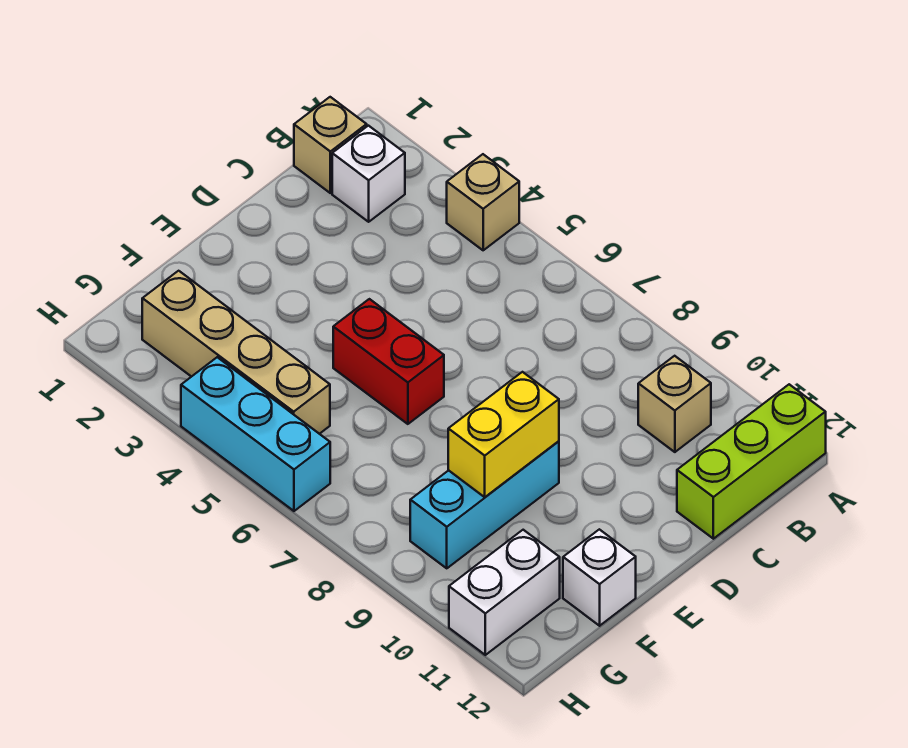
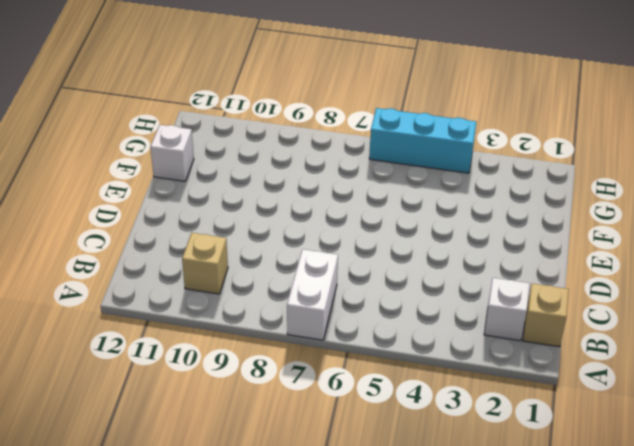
white brick A7:B7 level 1 -> white brick G11:H11 level 1
none -> tan brick A4 level 1
none -> lime brick A12:C12 level 1
none -> red brick E5:E6 level 1

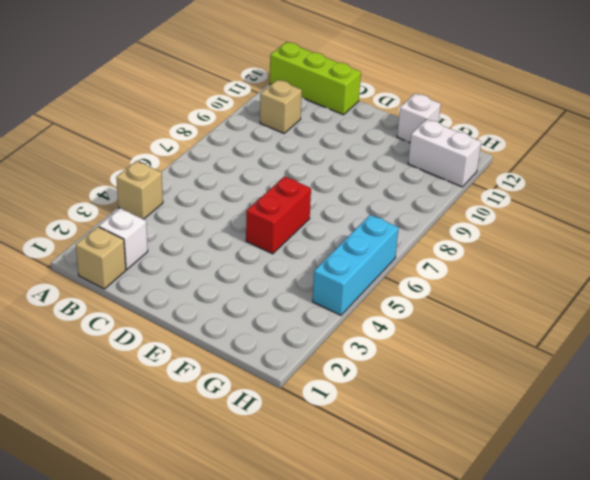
none -> cyan brick E9:G9 level 1
none -> tan brick G2:G5 level 1
none -> yellow brick E9:F9 level 2

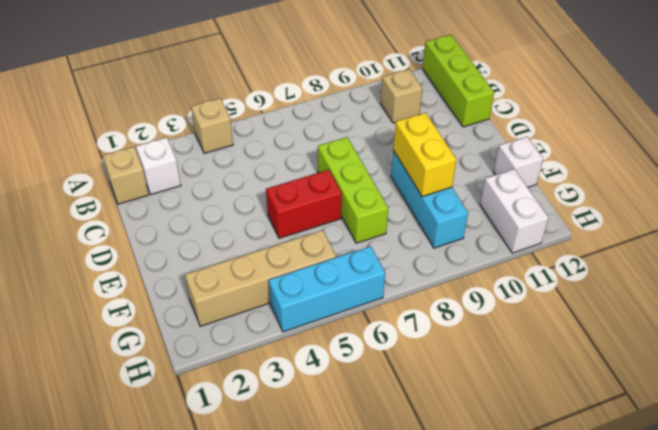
lime brick D7:F7 level 1 -> none

